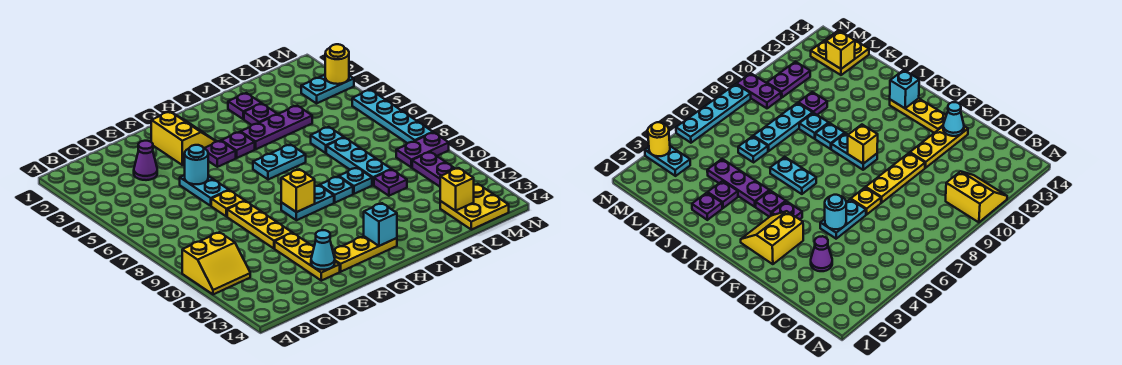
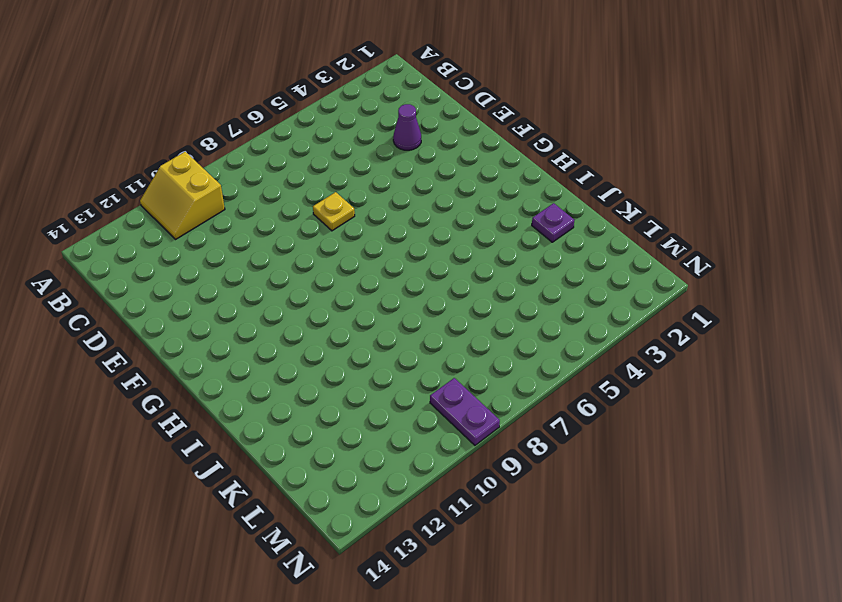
none -> cyan plate E5:E6 level 1
none -> yellow plate E8:E10 level 1
none -> yellow plate E11:E13 level 1
none -> yellow slope F2:G3 level 1 top F

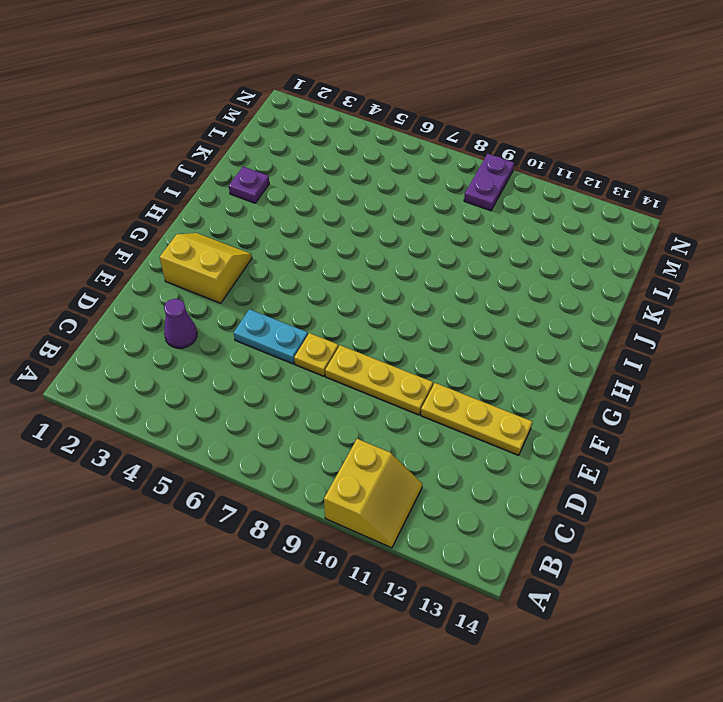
none -> yellow plate F13:H13 level 1
none -> purple plate G4 level 1
none -> cyan plate G9:H9 level 1
none -> purple plate H4 level 1

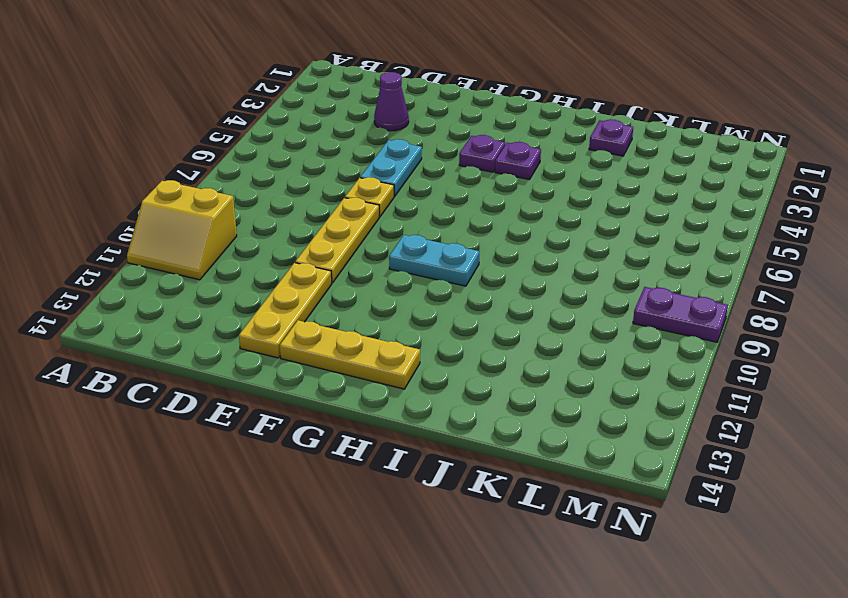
none -> yellow slope F2:G3 level 1 top F
none -> cyan plate H6:I6 level 1
none -> purple plate I4:K4 level 1
none -> cyan plate I9 level 1

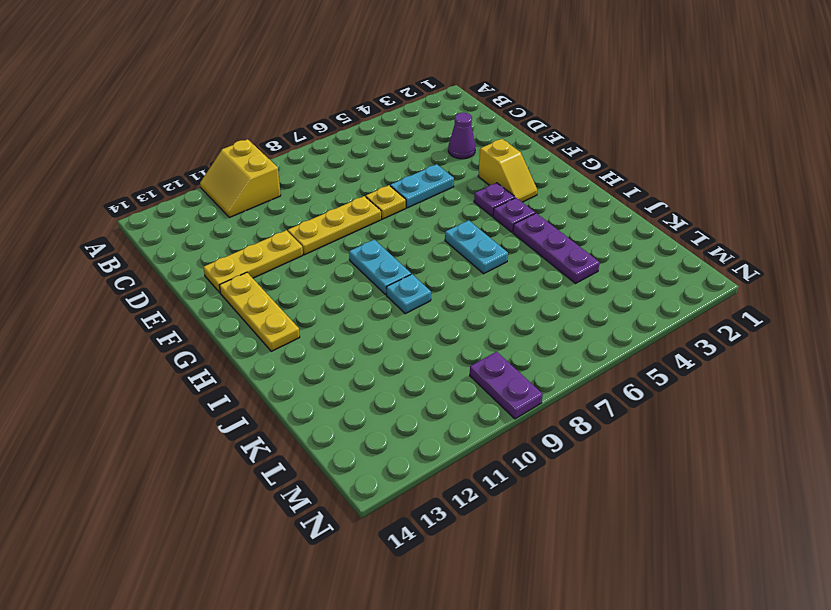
yellow slope F3:G3 level 1 top F -> yellow slope F2:G3 level 1 top F
none -> purple plate J2 level 1
none -> purple plate J3 level 1
none -> cyan plate J9 level 1
none -> cyan plate K6 level 1

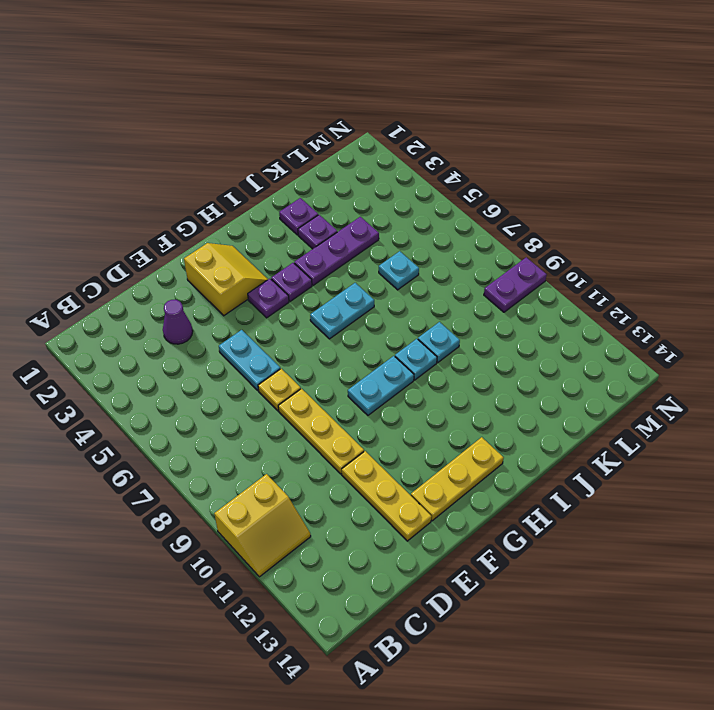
none -> cyan plate K7:K9 level 1
none -> purple plate K10 level 1
none -> yellow plate L13:M14 level 1
none -> cyan plate M3:N3 level 1

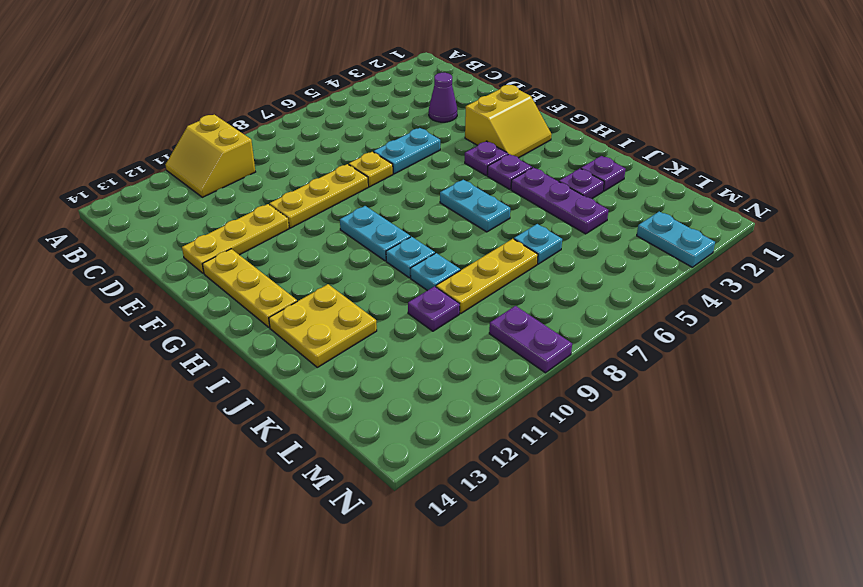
yellow plate I12:J13 level 1 -> yellow plate L13:M14 level 1
yellow plate K7:K9 level 1 -> cyan plate K7:K9 level 1
none -> purple plate M10:M11 level 1
none -> cyan plate N5:N8 level 1
none -> cyan round brick E5 level 2
none -> cyan cone E13 level 2

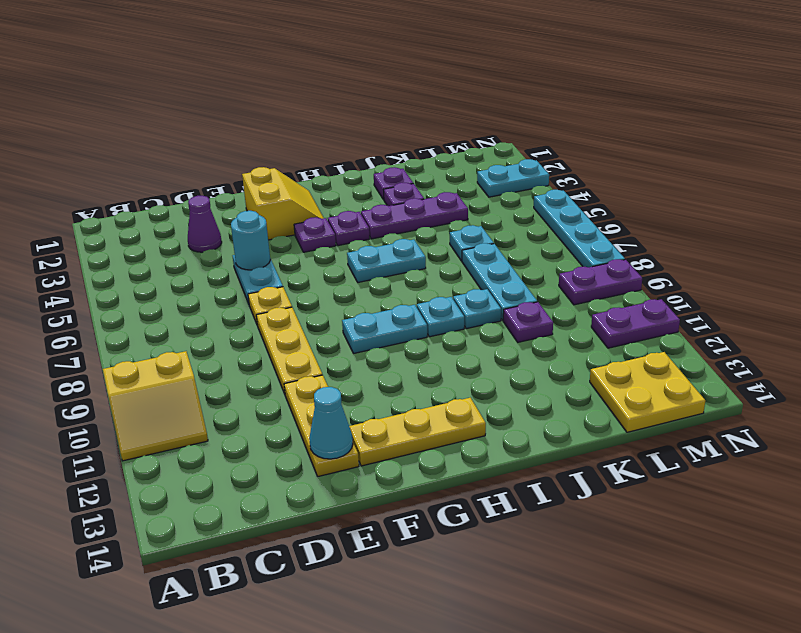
purple plate M11:N11 level 1 -> purple plate M10:M11 level 1
none -> yellow brick G9 level 2
none -> cyan brick H13 level 2
none -> yellow brick L13 level 2
none -> yellow round brick N3 level 2

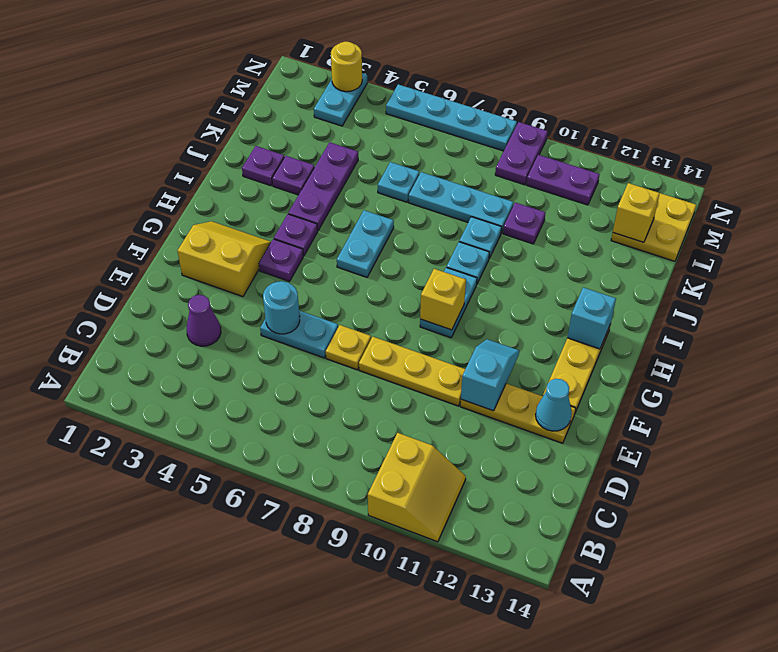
cyan slope E11:F11 level 2 top E -> none

